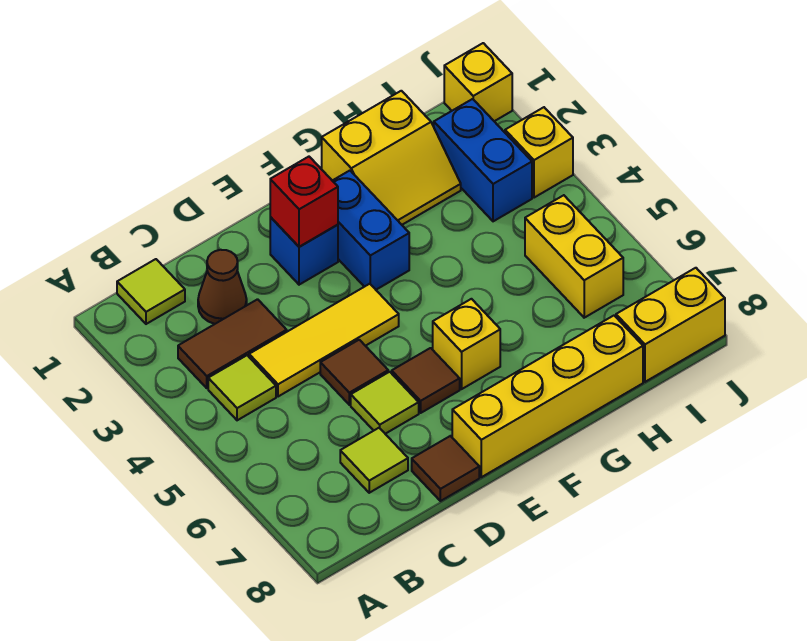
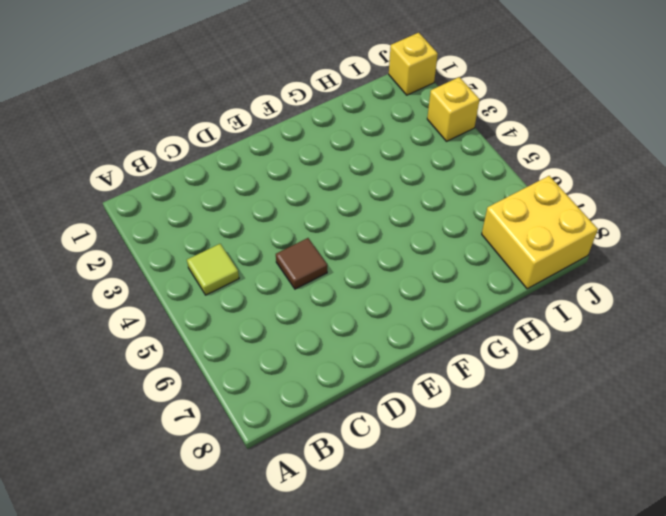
yellow brick I7:J8 level 1 -> yellow brick I8:J8 level 1
none -> lime tile B1 level 1
none -> brown tile B3:C3 level 1
none -> brown cone C2 level 1

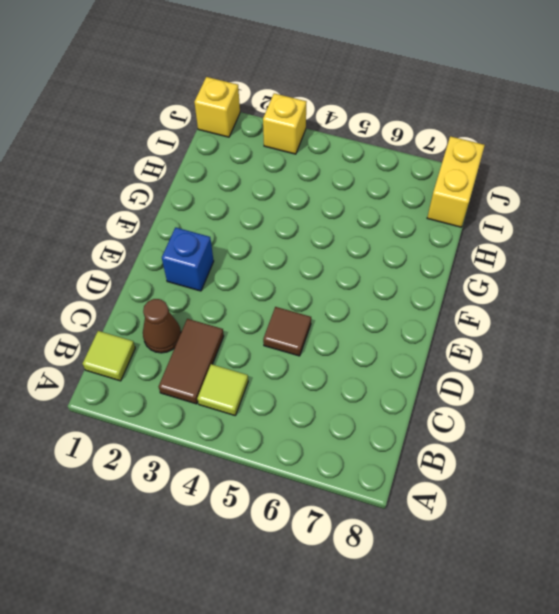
none -> yellow tile C4:E4 level 1
none -> lime tile C7 level 1
none -> lime tile D6 level 1

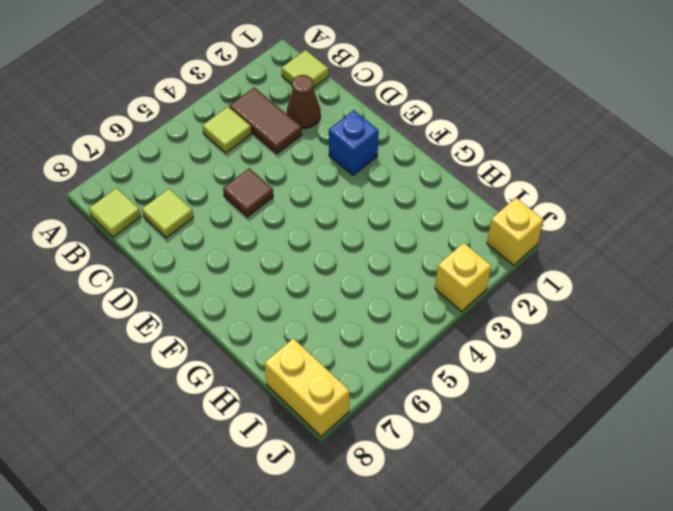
lime tile B8 level 1 -> lime tile D6 level 1
none -> yellow tile C4:E4 level 1
none -> brown tile D8 level 1
none -> brown tile E6 level 1

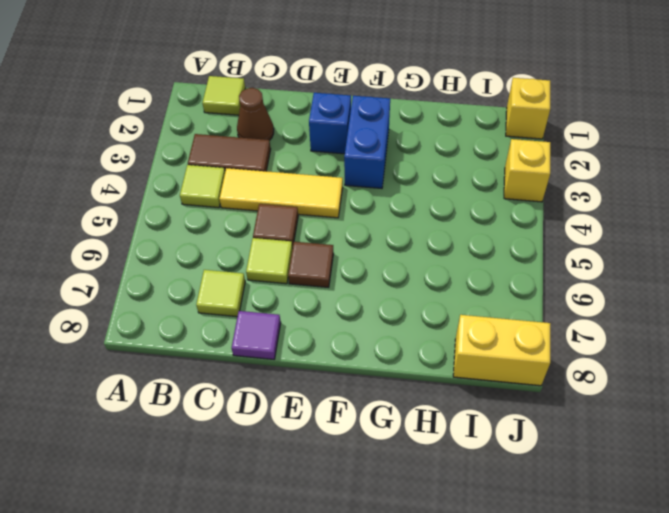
purple tile D8 level 1 -> brown tile D8 level 1
none -> yellow brick E8:H8 level 1
none -> yellow brick F6 level 1
none -> yellow slope G1:H2 level 1 top 1

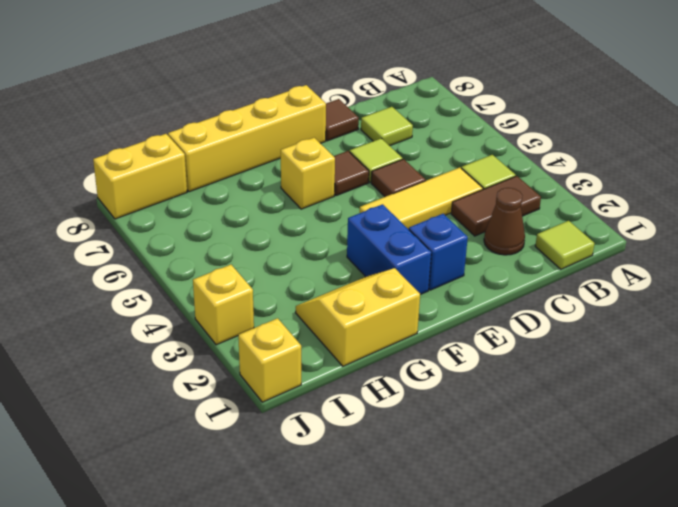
none -> blue brick I2:I3 level 1
none -> yellow brick I5:I6 level 1
none -> red brick E2 level 2

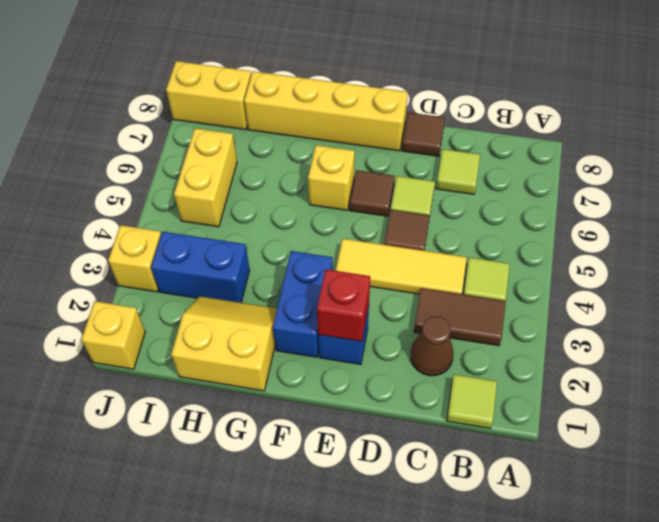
blue brick H3:I3 level 1 -> blue brick I2:I3 level 1

